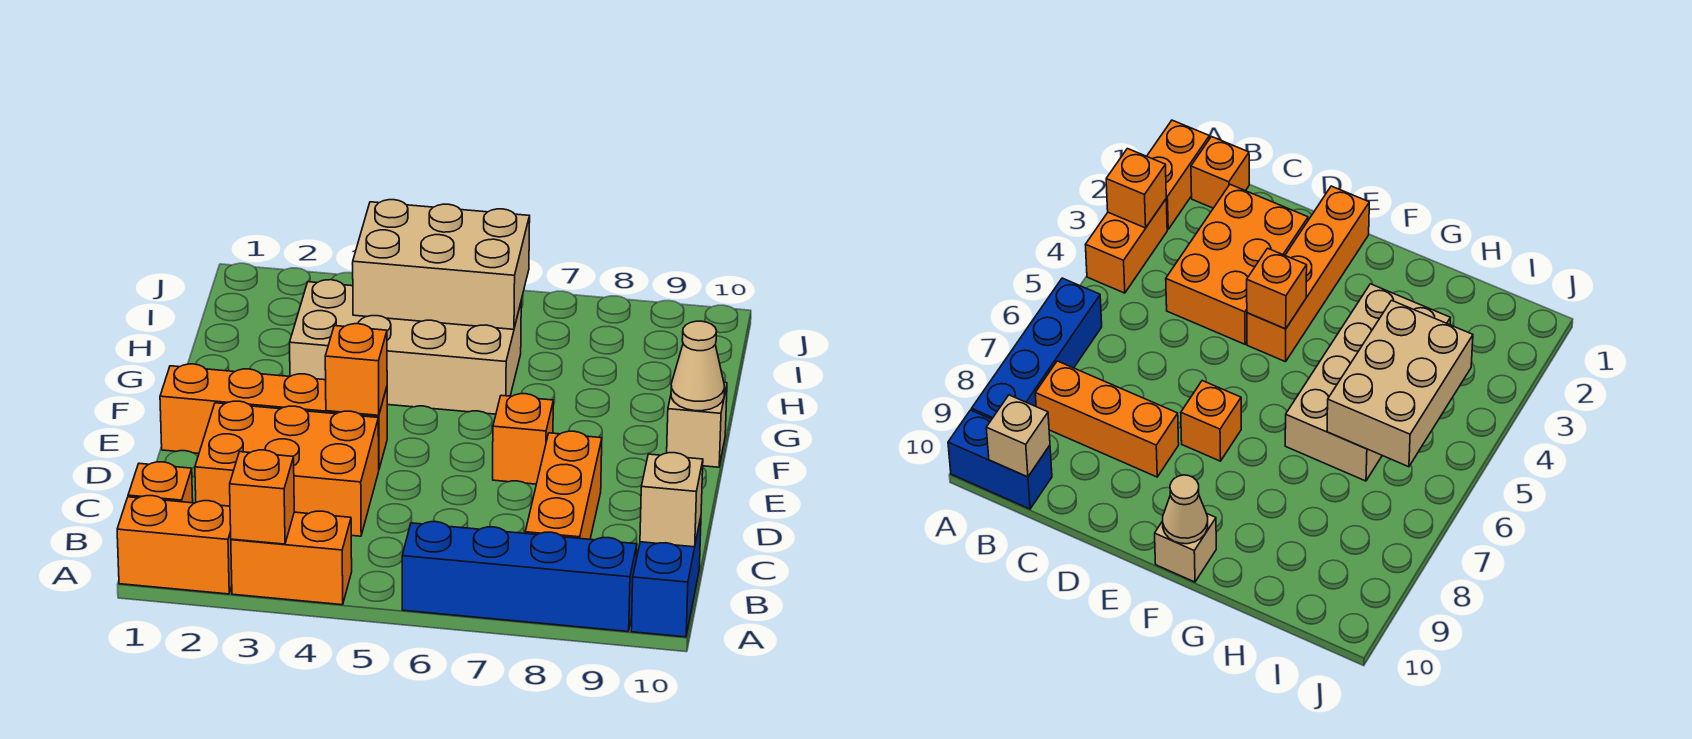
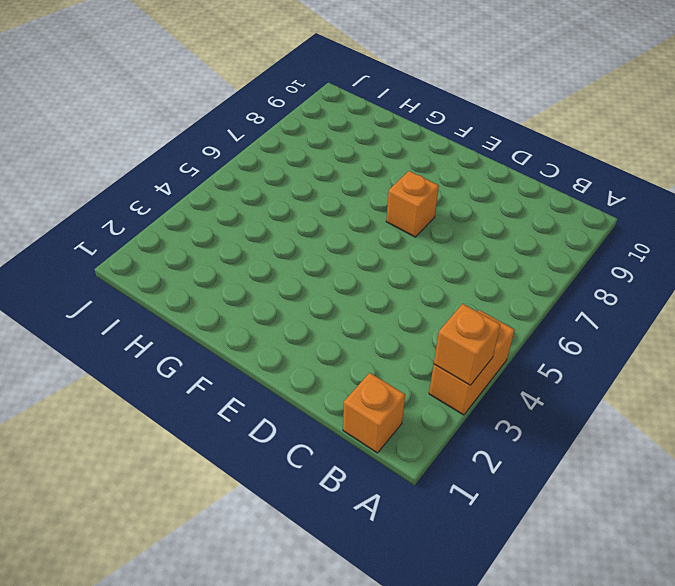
none -> orange brick A1:A2 level 1
none -> blue brick A6:A9 level 1
none -> blue brick A10:B10 level 1

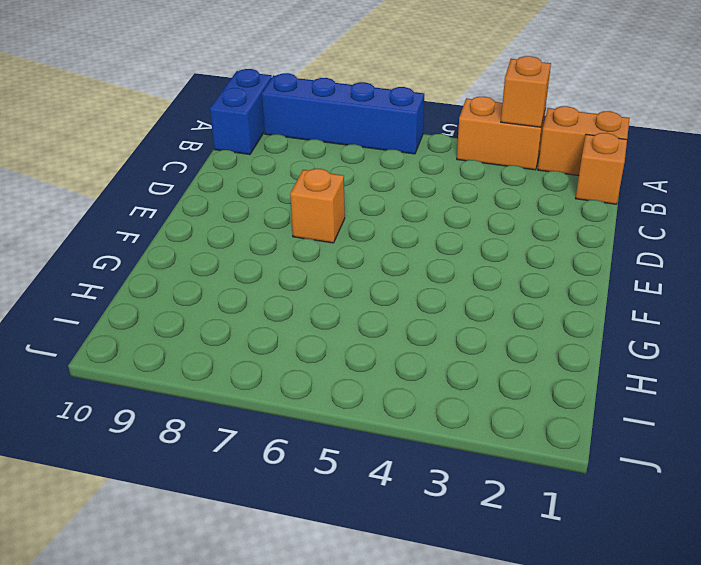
none -> orange brick B8:D8 level 1
none -> orange brick C2:D4 level 1
none -> orange brick E1:E4 level 1

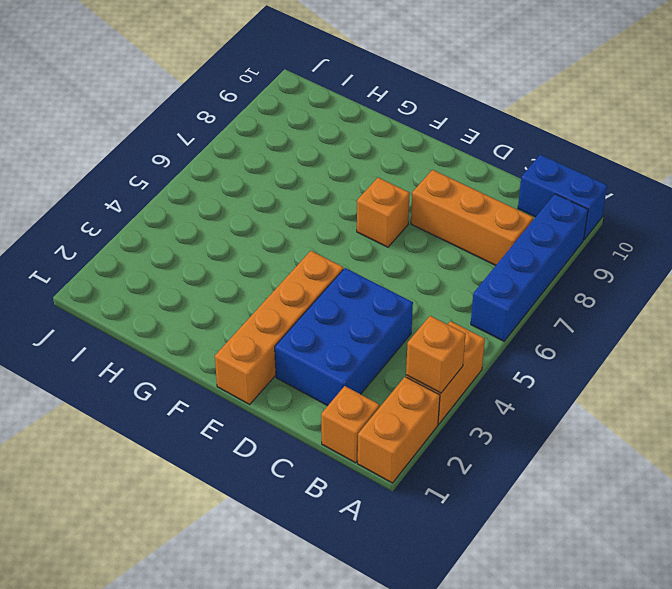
blue brick C2:D4 level 1 -> orange brick C2:D4 level 1
none -> tan brick F10 level 1
none -> tan brick G3:H6 level 1
none -> tan brick B10 level 2

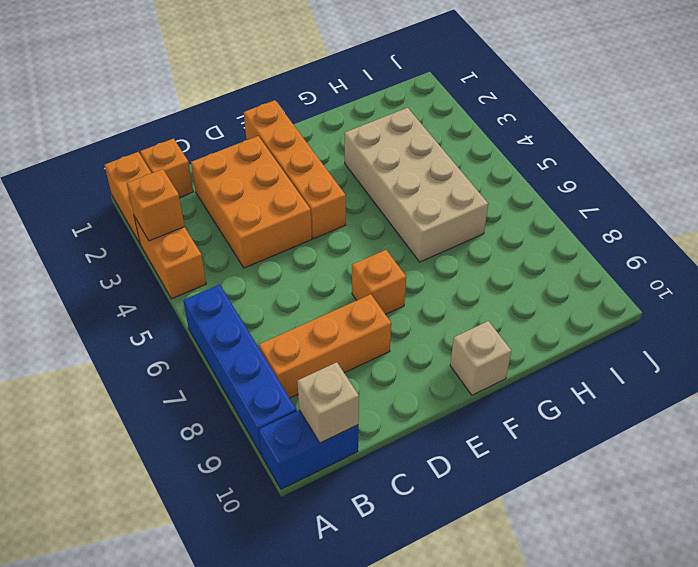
none -> orange brick E4 level 2
none -> tan cone F10 level 2
none -> tan brick H4:I6 level 2

